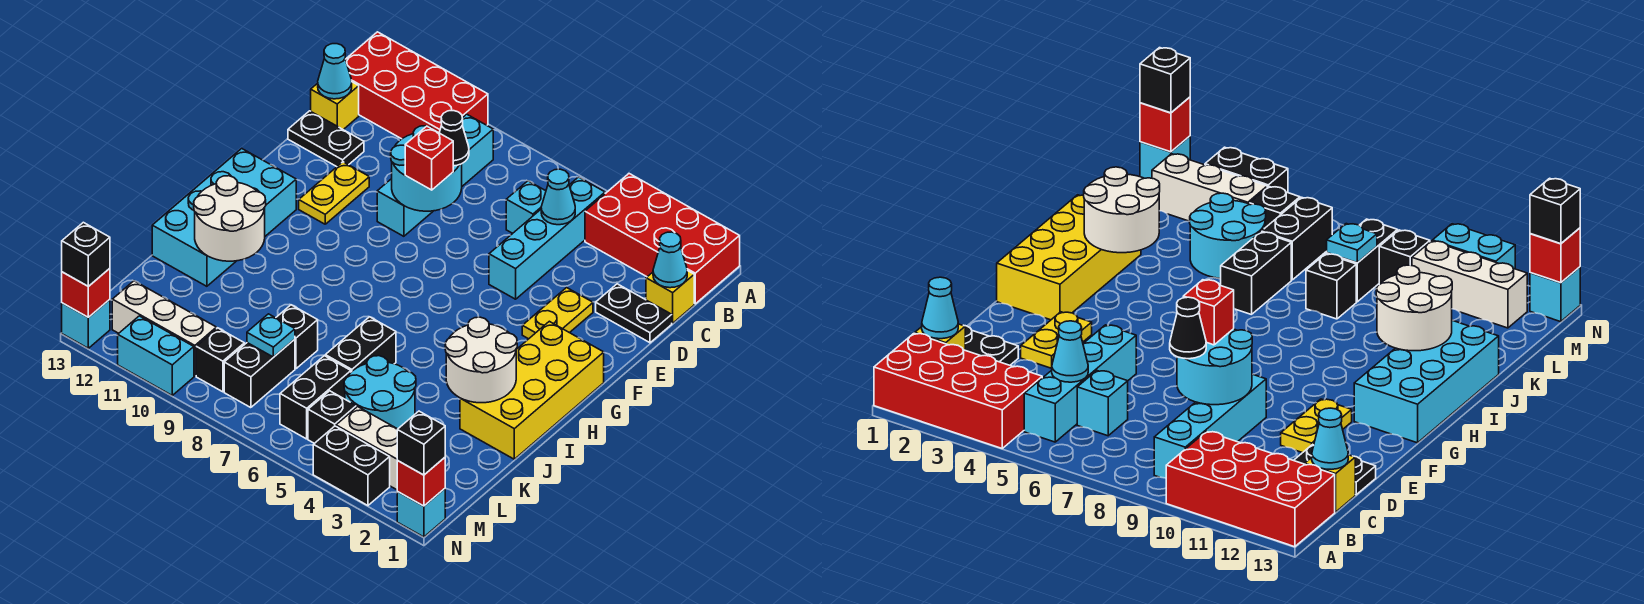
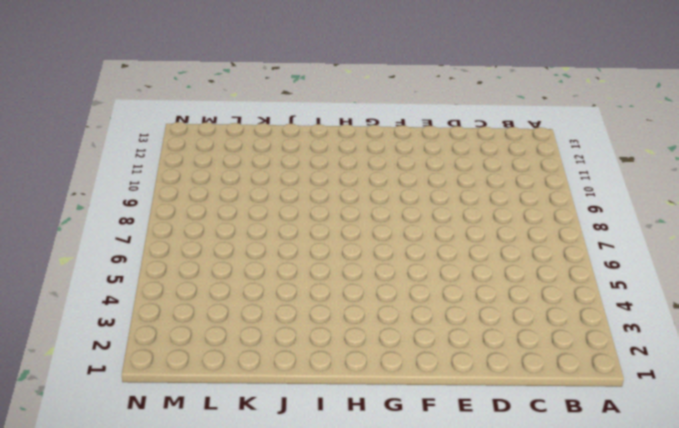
none -> red brick A1:B4 level 1
none -> red brick A10:B13 level 1
none -> cyan brick B5:E5 level 1
none -> cyan brick B9:E9 level 1

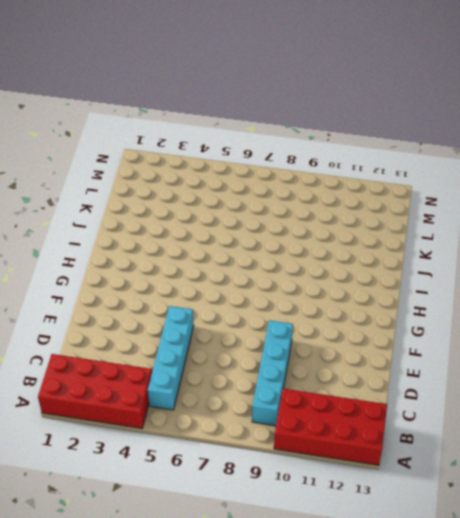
none -> yellow brick C1 level 1
none -> cyan brick C6 level 1
none -> yellow brick C13 level 1
none -> black plate D1:D2 level 1

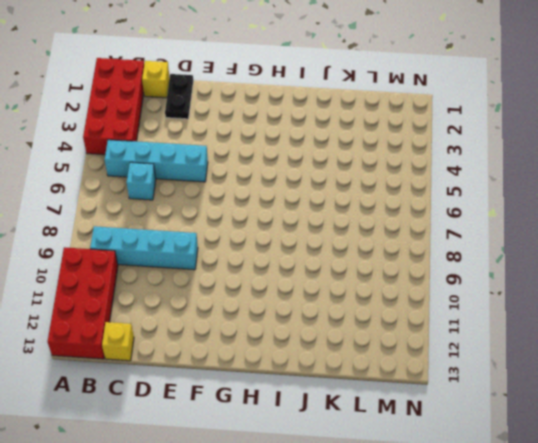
none -> black plate D12:D13 level 1
none -> yellow plate E3:F3 level 1
none -> yellow plate E11:F11 level 1
none -> yellow brick G1:J2 level 1

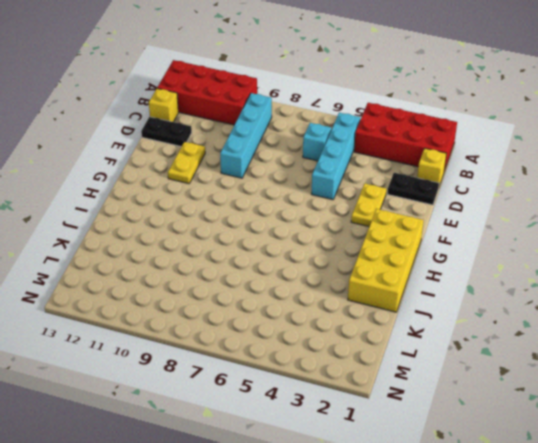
none -> cyan brick G12:J13 level 1
none -> black brick J6:K6 level 1
none -> cyan round brick K4:L5 level 1
none -> black brick K8 level 1

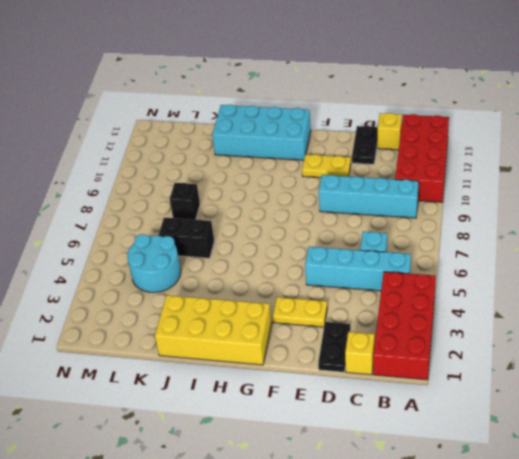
none -> black brick L6:M6 level 1
none -> black brick L8:M8 level 1
none -> white brick M2:M4 level 1
none -> black brick M5 level 1

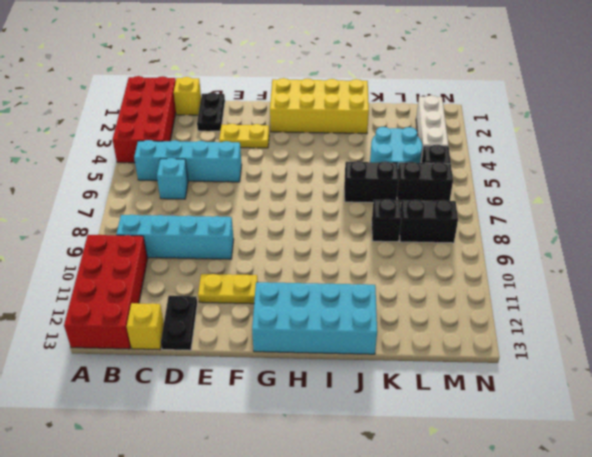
none -> black brick M9 level 1
none -> white brick M10:M12 level 1
none -> cyan brick N1 level 1
none -> black brick N3:N4 level 1

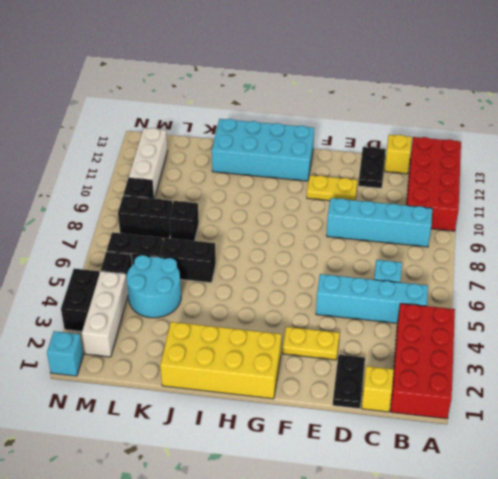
none -> cyan brick N10:N11 level 1
none -> cyan brick N13 level 1
none -> cyan cone C1 level 2
none -> cyan cone C5 level 2

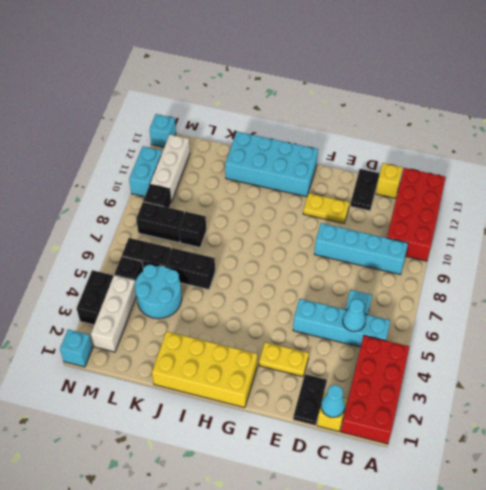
none -> cyan cone C13 level 2
none -> cyan round brick D8:E9 level 2
none -> white round brick I2:J3 level 2
none -> white round brick I11:J12 level 2

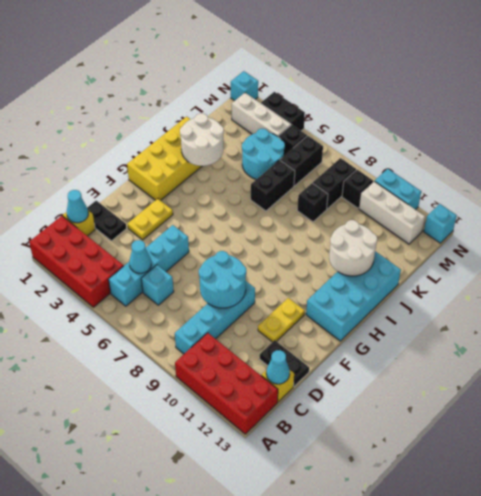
none -> cyan plate L8 level 2
none -> red brick N1 level 2
none -> red brick N13 level 2
none -> black cone D8 level 3

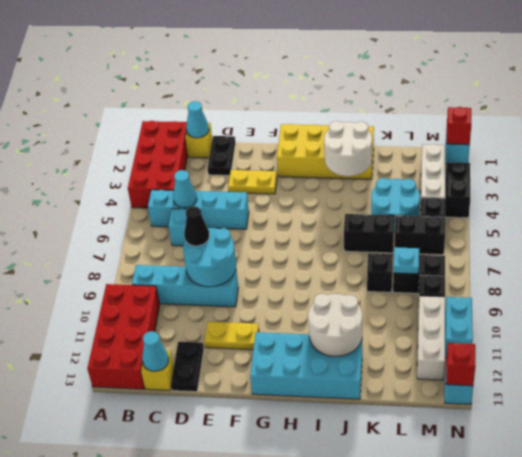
none -> red brick E8 level 3
none -> black brick N1 level 3
none -> black brick N13 level 3

